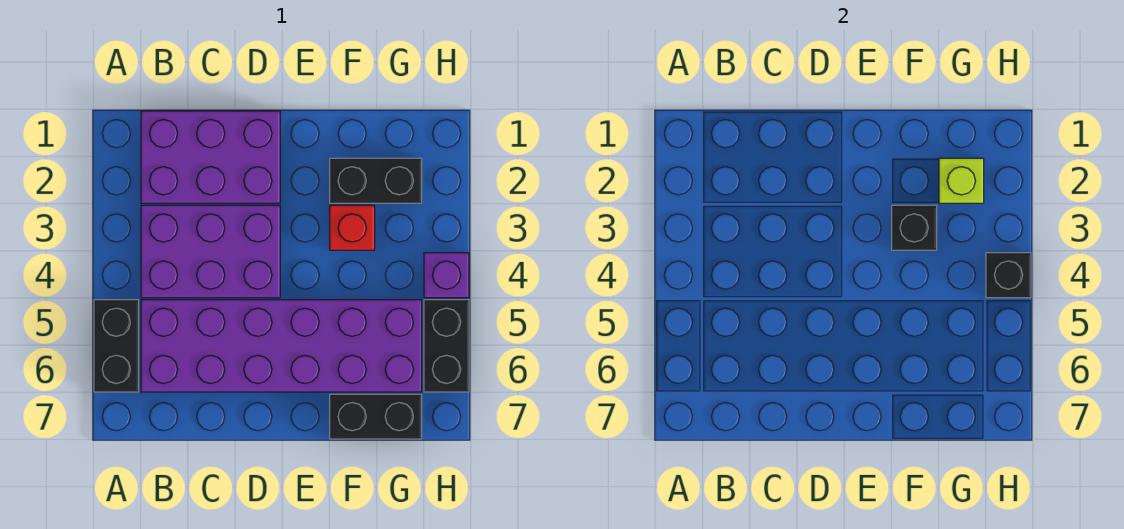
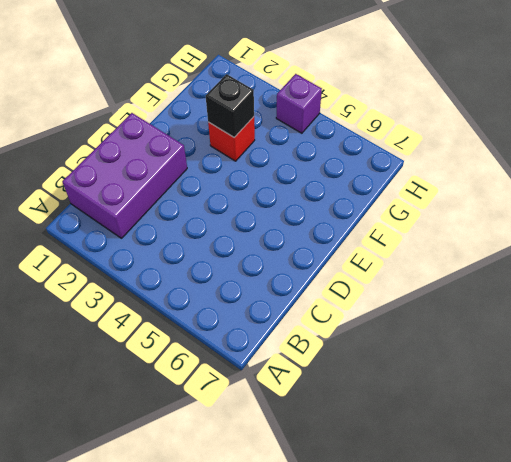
none -> black brick A5:A6 level 1
none -> purple brick B3:D4 level 1
none -> purple brick B5:G6 level 1

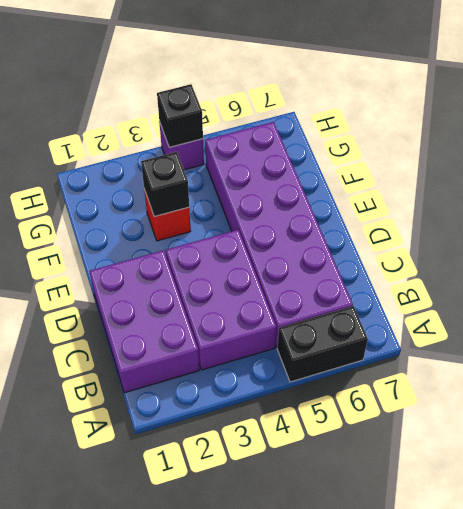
none -> black brick F2:G2 level 1
none -> black brick F7:G7 level 1
none -> black brick H5:H6 level 1

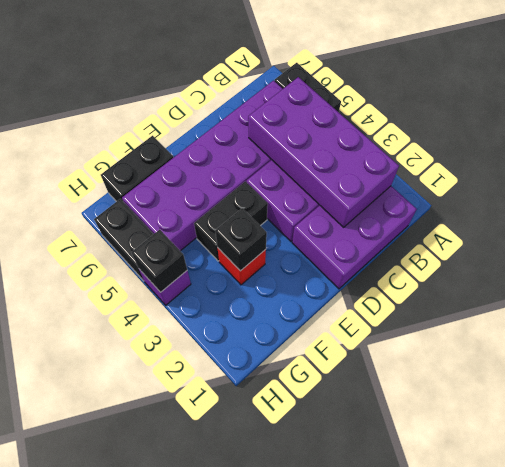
purple brick B2:C5 level 2 -> none
black brick E4:F4 level 1 -> black brick F2:G2 level 1
none -> lime brick G2 level 2

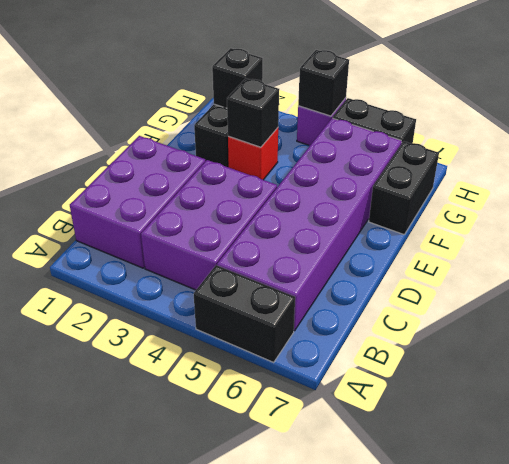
black brick G2 level 2 -> lime brick G2 level 2

